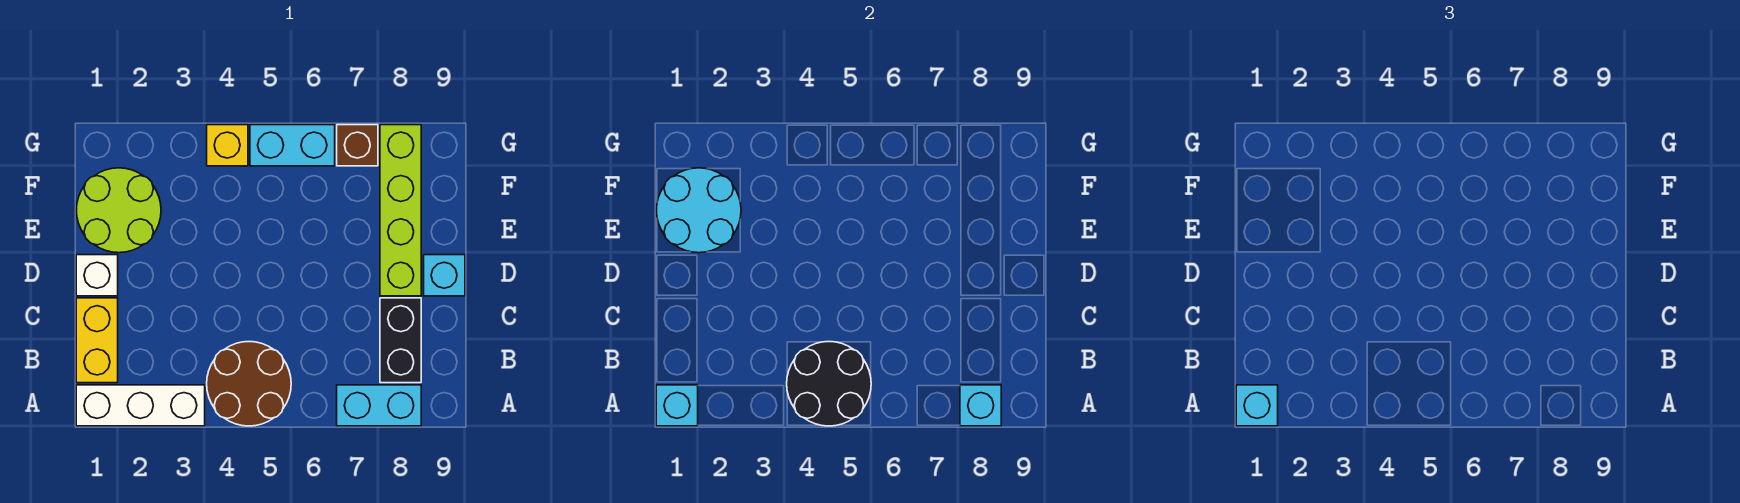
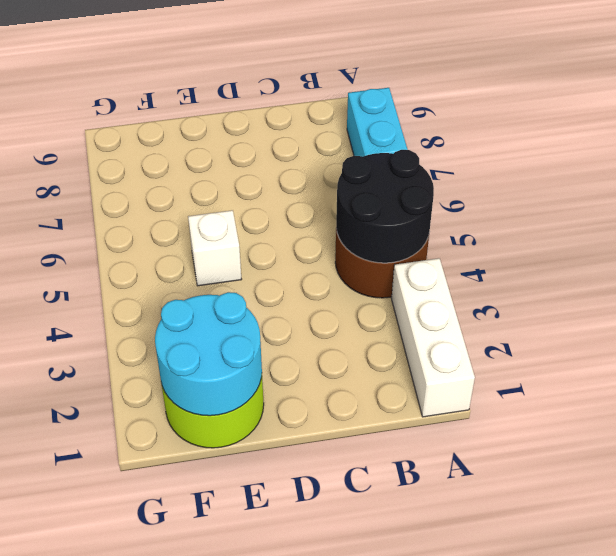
white brick E5 level 1 -> white brick D1 level 1
none -> yellow brick B1:C1 level 1
none -> black brick B8:C8 level 1
none -> lime brick D8:G8 level 1

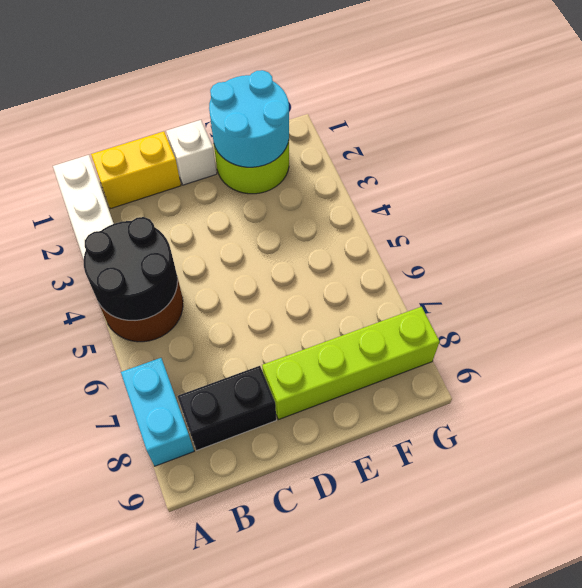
none -> cyan brick D9 level 1
none -> yellow brick G4 level 1
none -> cyan brick G5:G6 level 1

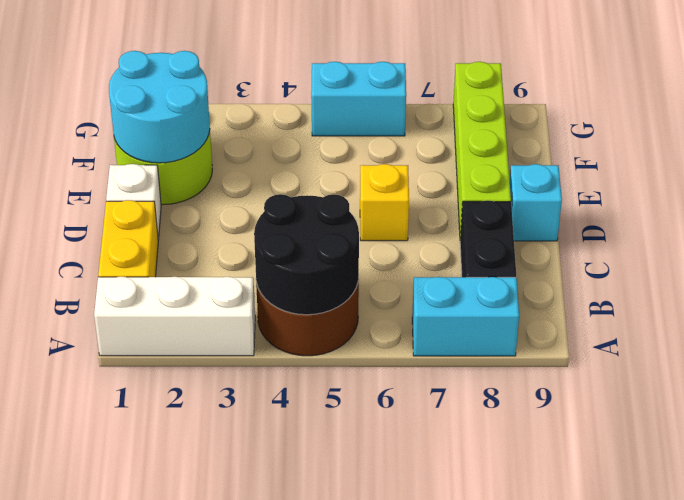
yellow brick D6 level 1 -> yellow brick G4 level 1
none -> brown brick G7 level 1
none -> cyan brick A1 level 2
none -> cyan brick A8 level 2

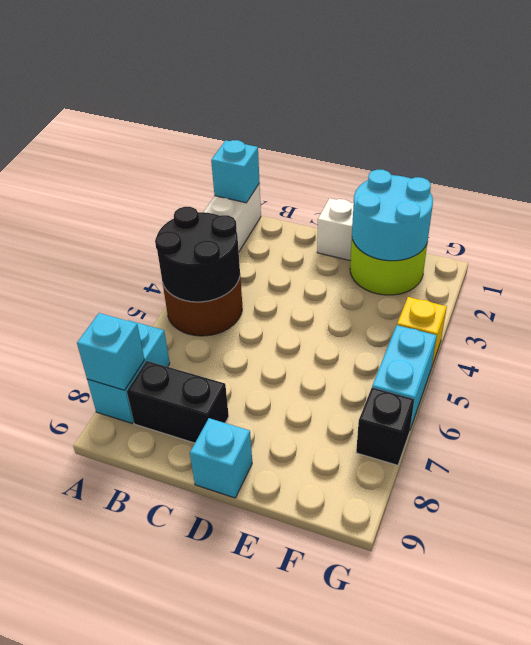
black brick G7 level 1 -> brown brick G7 level 1
none -> yellow brick B1:C1 level 1
none -> lime brick D8:G8 level 1
none -> cyan brick A1 level 3

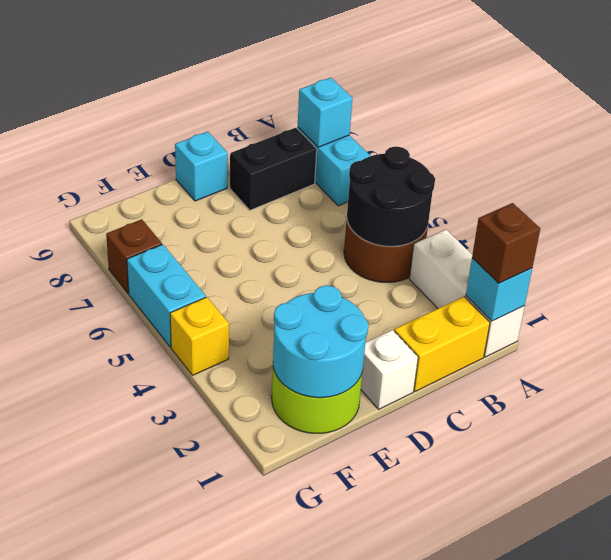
brown brick A1 level 3 -> cyan brick A1 level 3
none -> lime brick D8:G8 level 1

